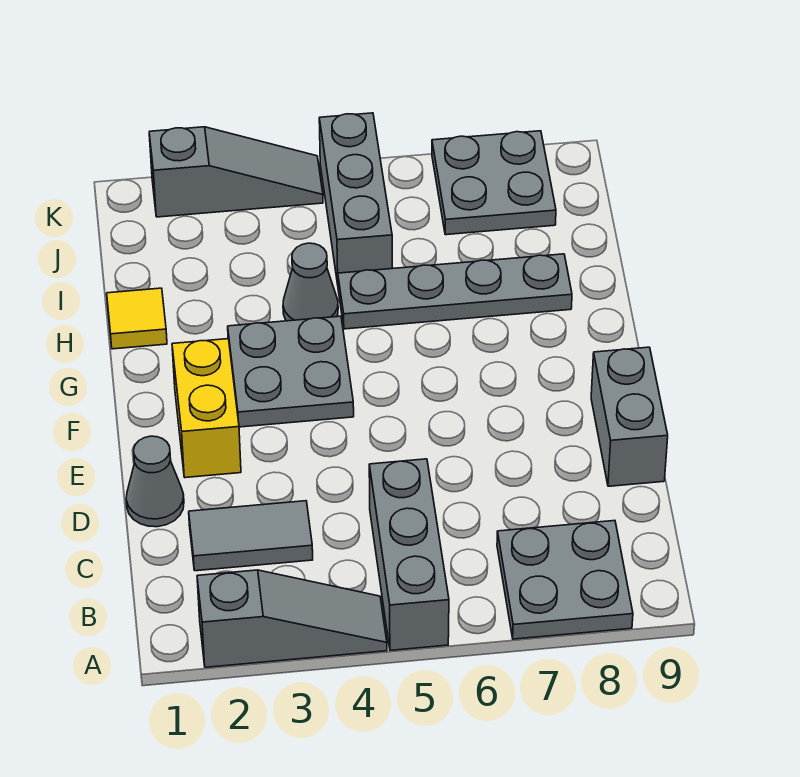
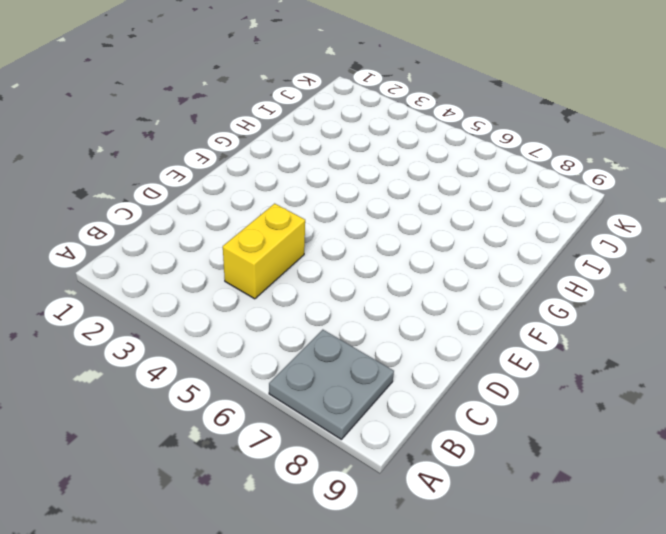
yellow brick C4:D4 level 1 -> yellow brick E2:F2 level 1
none -> grey slope A2:A4 level 1 top 2
none -> grey brick A5:C5 level 1
none -> grey tile C2:C3 level 1

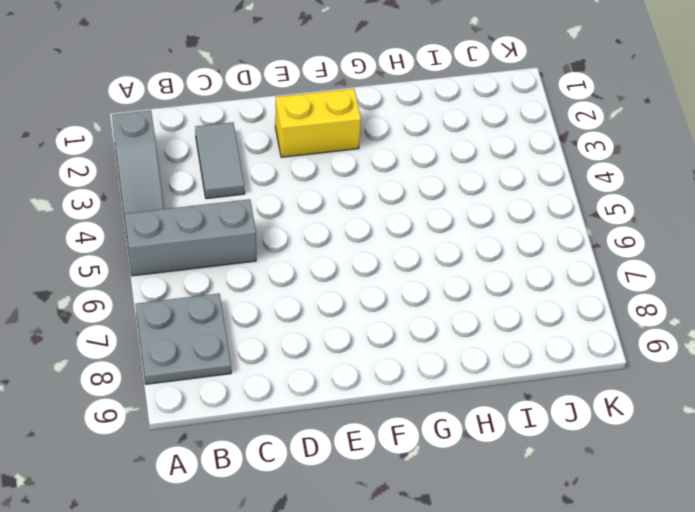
none -> grey cone D1 level 1
none -> grey brick D9:E9 level 1
none -> grey plate F3:G4 level 1

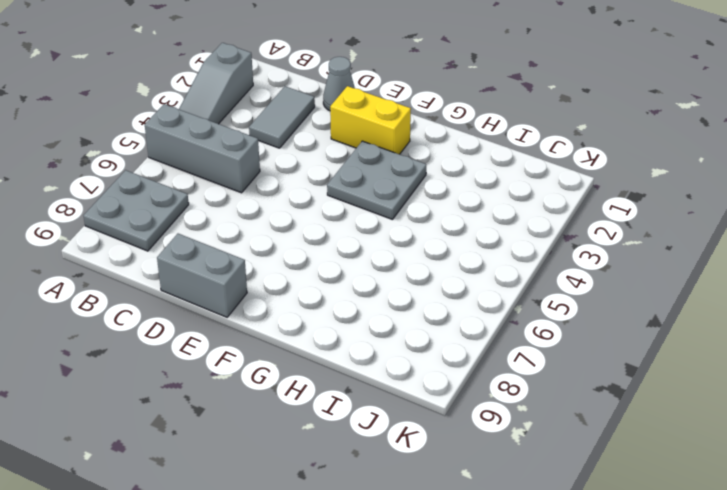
none -> yellow tile H1 level 1
none -> grey cone H4 level 1
none -> grey plate H5:H8 level 1

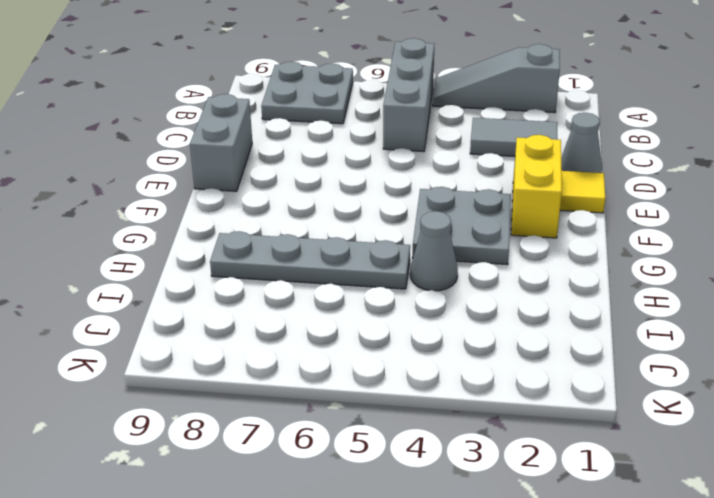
yellow tile E1 level 1 -> yellow tile H1 level 1
none -> grey brick I5:K5 level 1
none -> grey plate J7:K8 level 1
none -> grey slope K2:K4 level 1 top 2

